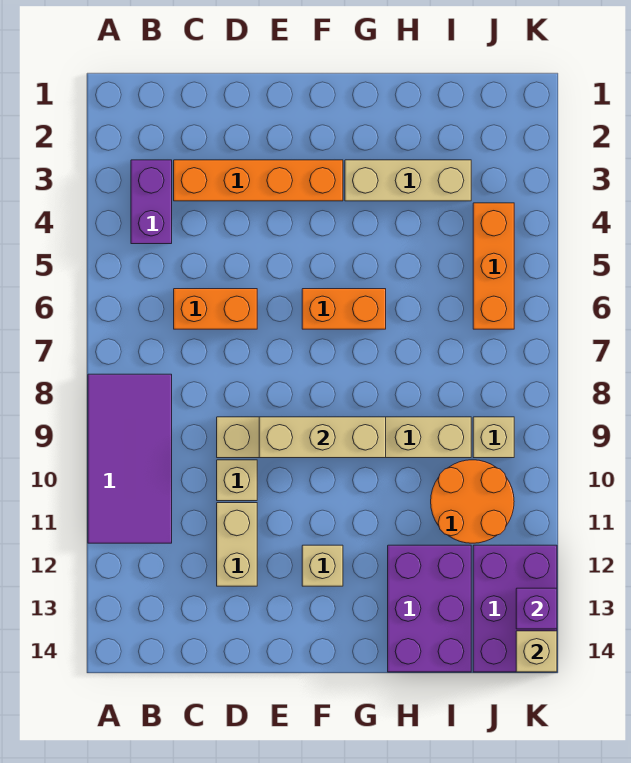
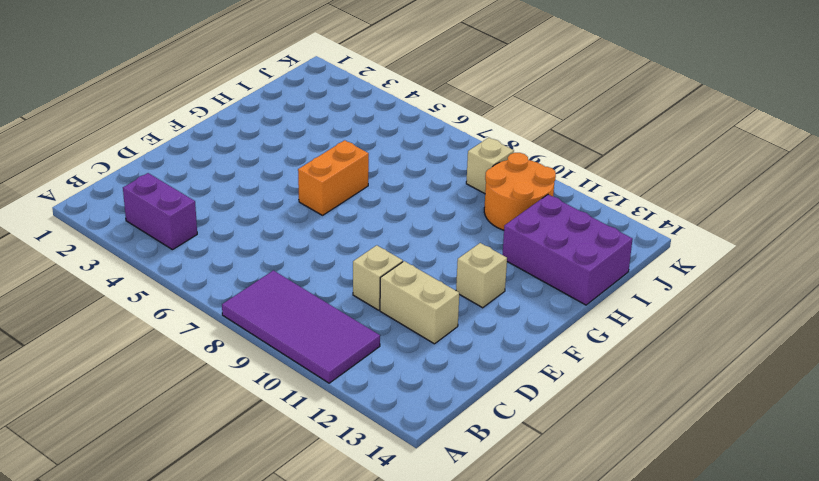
none -> orange brick C3:F3 level 1
none -> orange brick C6:D6 level 1
none -> tan brick D9:I9 level 1

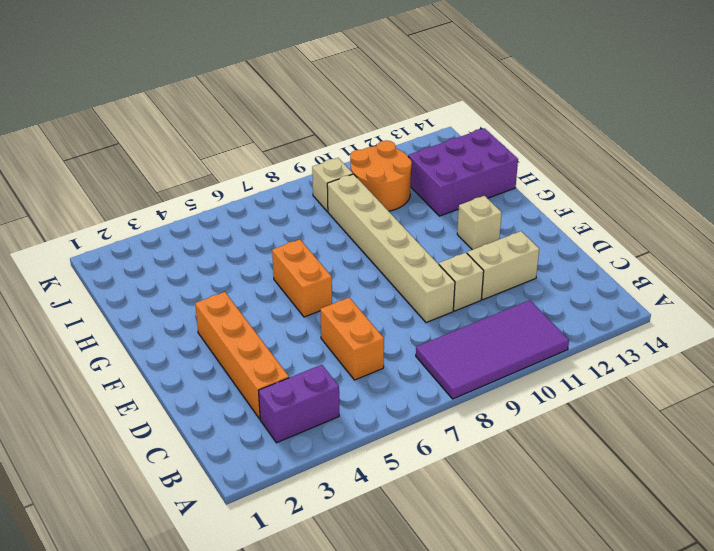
none -> tan brick G3:I3 level 1
none -> orange brick J4:J6 level 1
none -> purple brick J12:K14 level 1

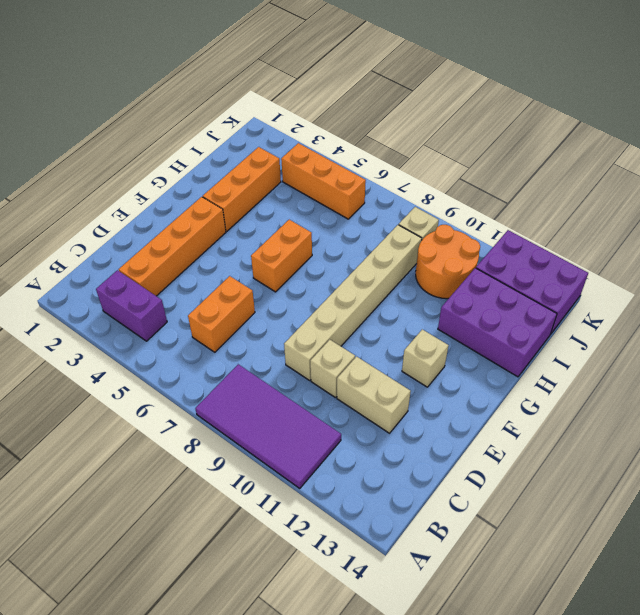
orange brick G3:I3 level 1 -> tan brick G3:I3 level 1
none -> tan brick E9:G9 level 2
none -> purple brick K13 level 2
none -> tan brick K14 level 2

